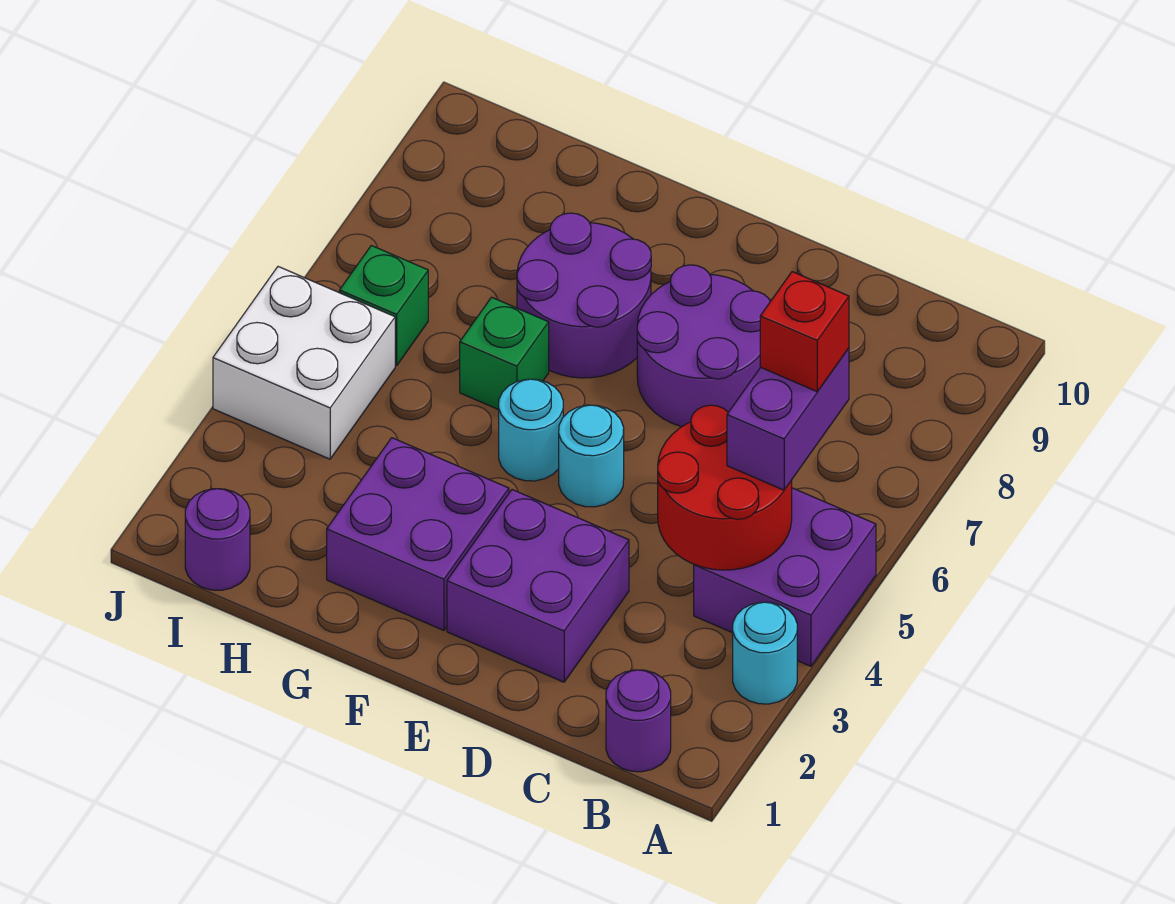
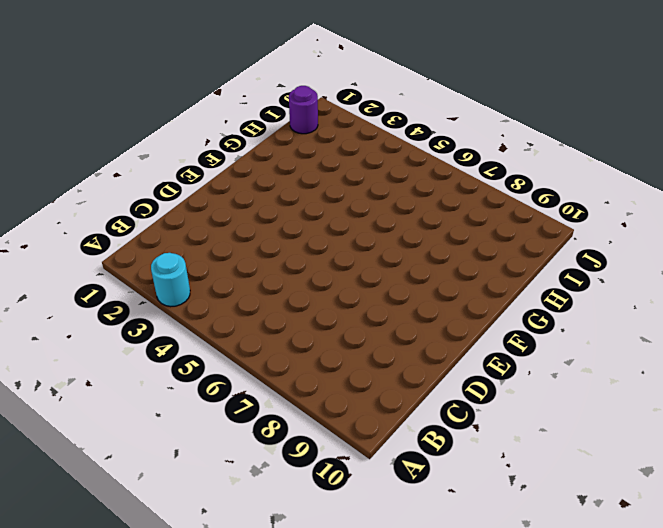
none -> purple brick A4:B5 level 1
none -> purple round brick B1 level 1
none -> purple brick D2:E3 level 1

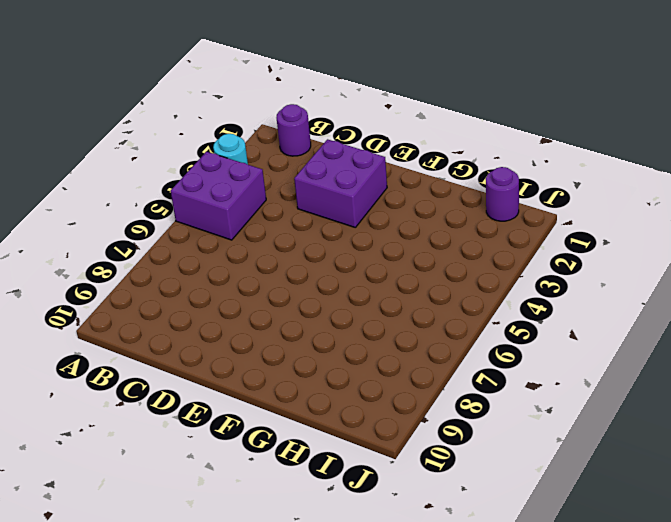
none -> purple round brick D7:E8 level 1
none -> cyan round brick E5 level 1
none -> purple brick F2:G3 level 1

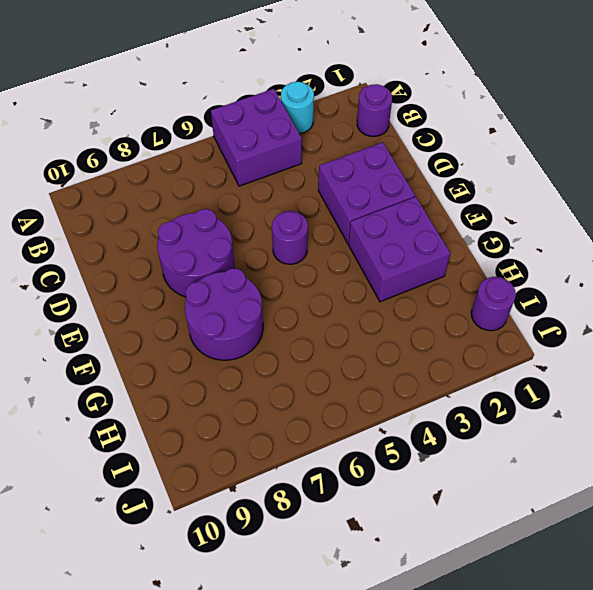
purple round brick E5 level 1 -> cyan round brick E5 level 1
none -> cyan round brick F5 level 1
none -> green brick G6 level 1
none -> white brick I4:J5 level 1

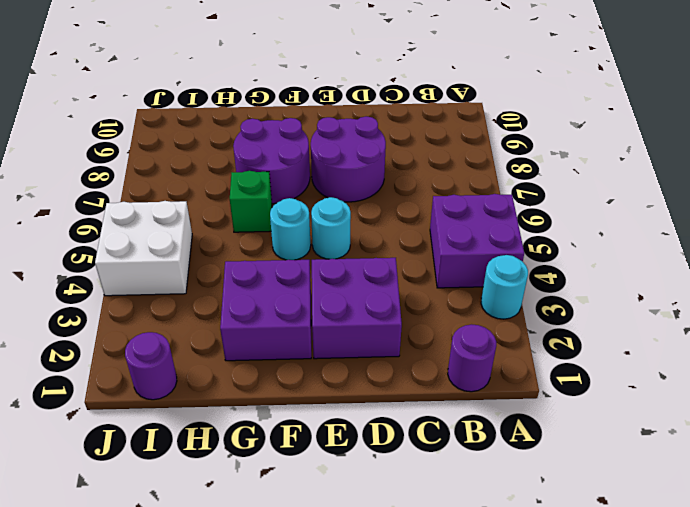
none -> green brick I6 level 1
none -> red round brick B4:C5 level 2
none -> purple brick B5:B6 level 3

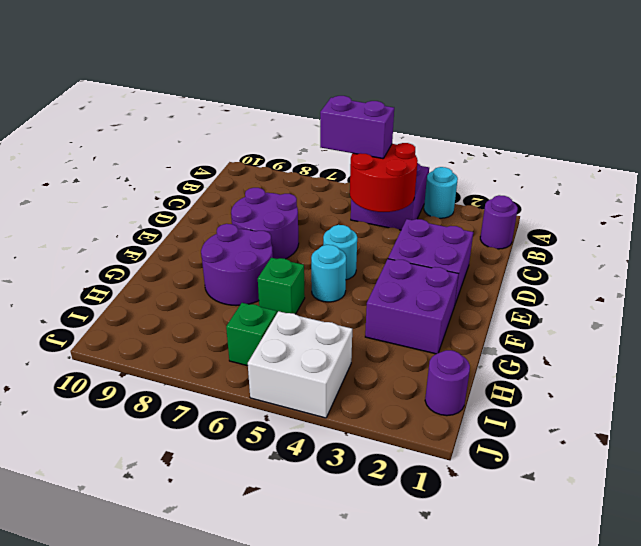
none -> red brick B6 level 4

